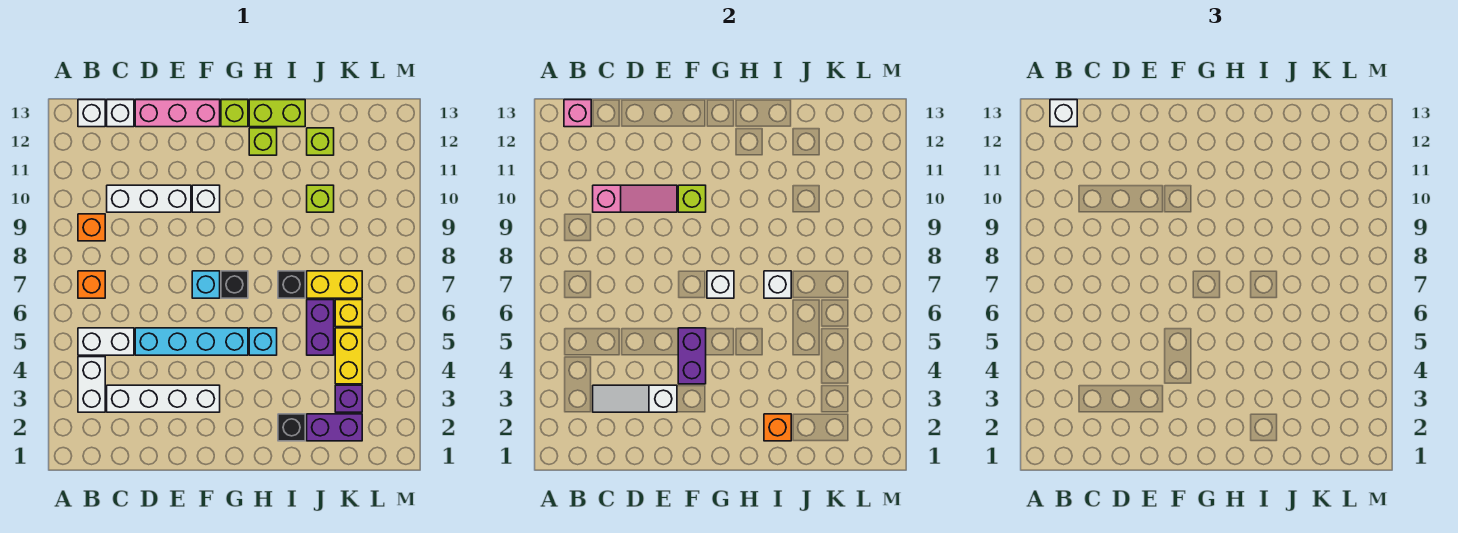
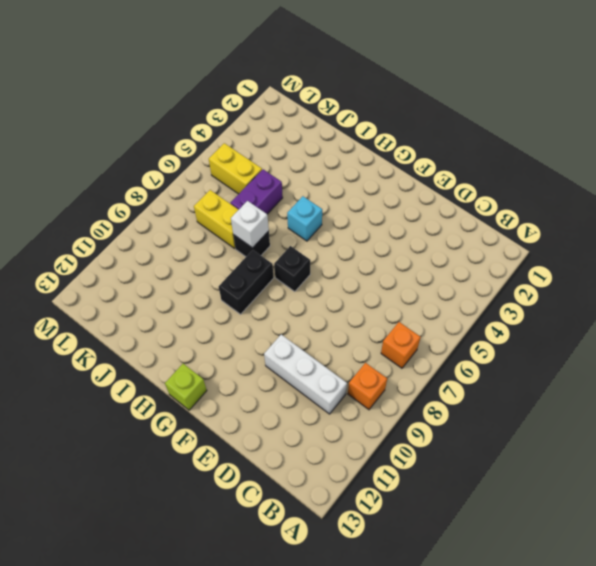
black brick H8:H9 level 1 -> none
yellow brick K5:L5 level 1 -> yellow brick K4:K5 level 1
none -> white brick B3:B4 level 1
none -> white brick B5:C5 level 1
none -> white brick B13 level 1
none -> white brick C3:F3 level 1

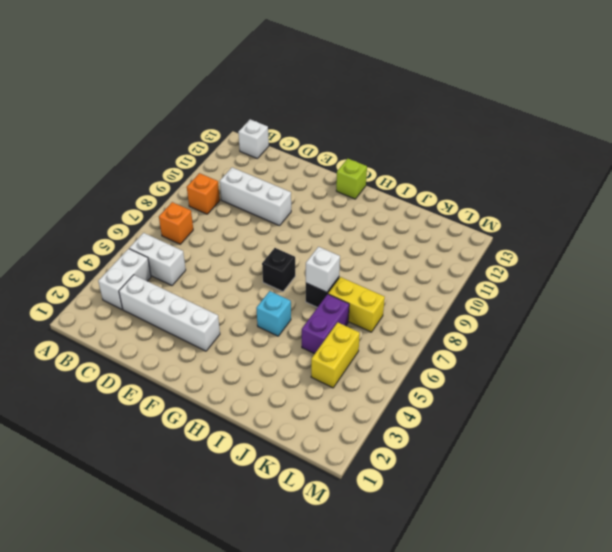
none -> white brick C13 level 1
none -> cyan brick D5:G5 level 1
none -> pink brick D13:F13 level 1
none -> cyan brick F7 level 1

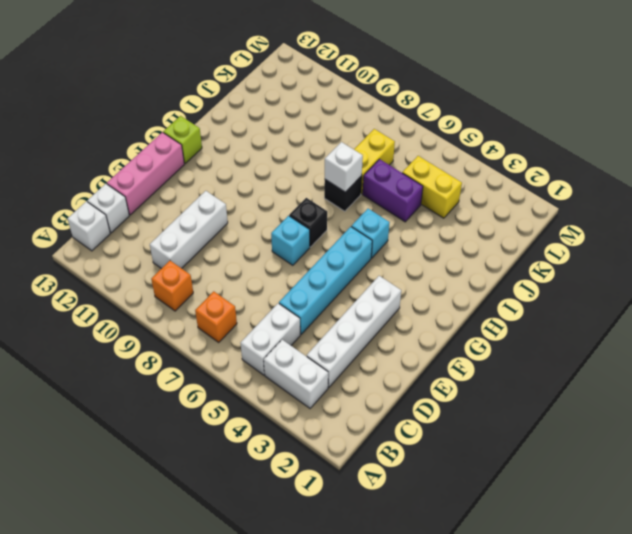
none -> white brick F10 level 1
none -> lime brick H12 level 1
none -> lime brick H13:I13 level 1
none -> black brick I2 level 1

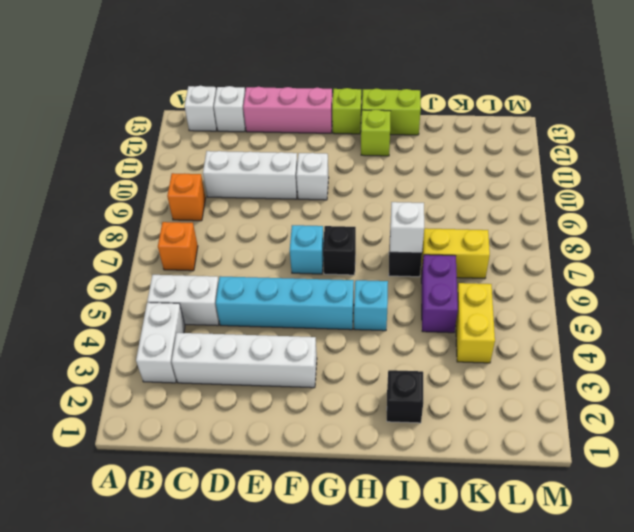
none -> purple brick J2:K2 level 1
none -> lime brick J10 level 1
none -> lime brick J12 level 1
none -> purple brick K3 level 1

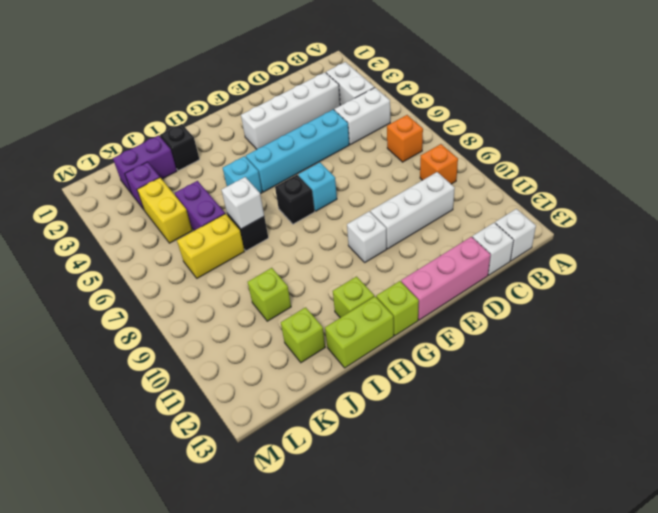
none -> yellow brick K6 level 1
none -> pink brick B13 level 2
none -> white slope C3:E3 level 2 top E
none -> pink slope C10:E10 level 2 top C

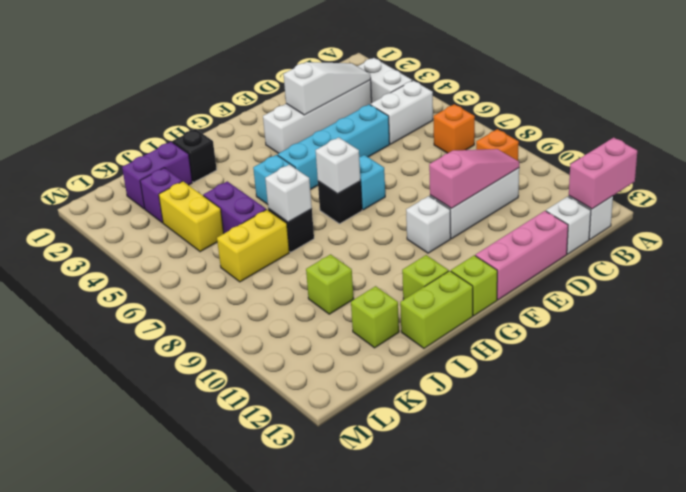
pink brick A13:B13 level 2 -> pink brick B13 level 2
pink slope C10:E10 level 2 top E -> pink slope C10:E10 level 2 top C
none -> yellow brick K6 level 1
none -> purple brick F4:F5 level 2
none -> lime brick F10 level 2
none -> orange brick I2 level 2

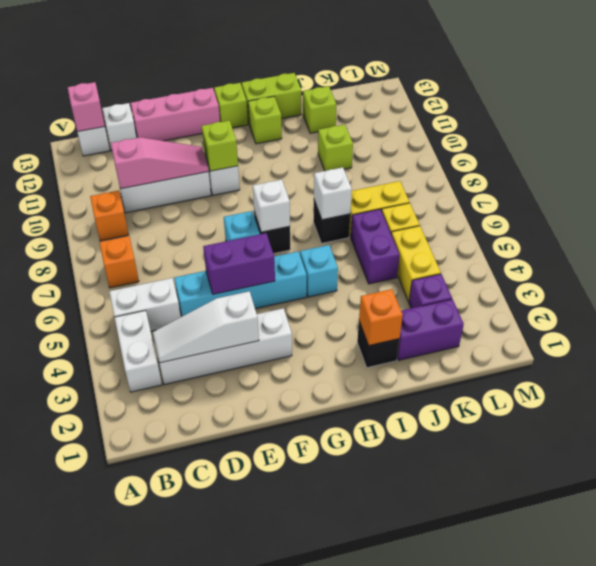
purple brick E5:F5 level 2 -> purple brick F4:F5 level 2
none -> white brick B13 level 3

